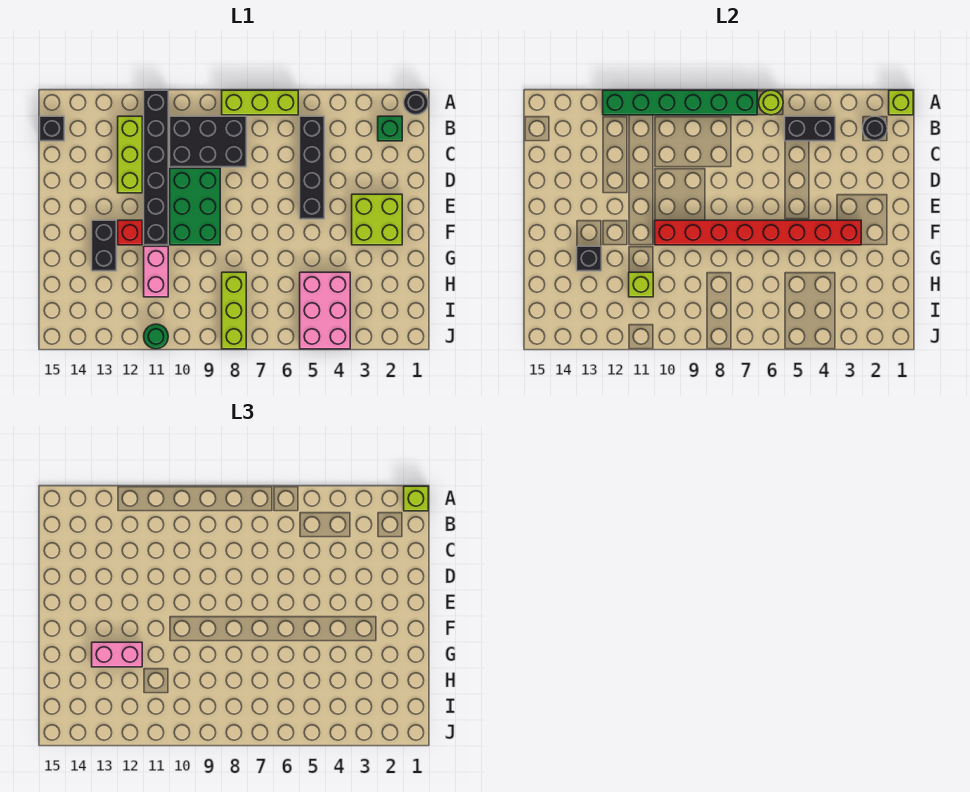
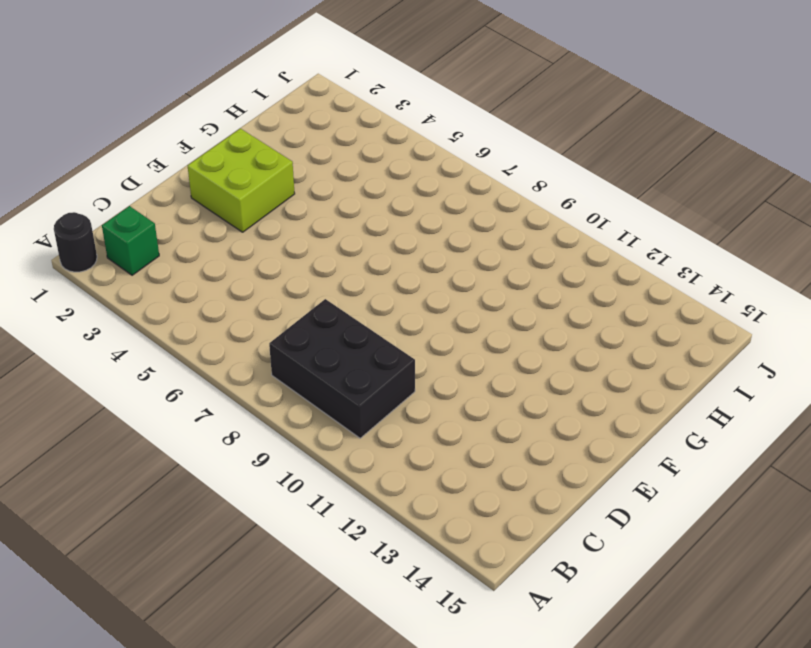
none -> lime brick A6:A8 level 1
none -> black brick A11:F11 level 1
none -> black brick B5:E5 level 1

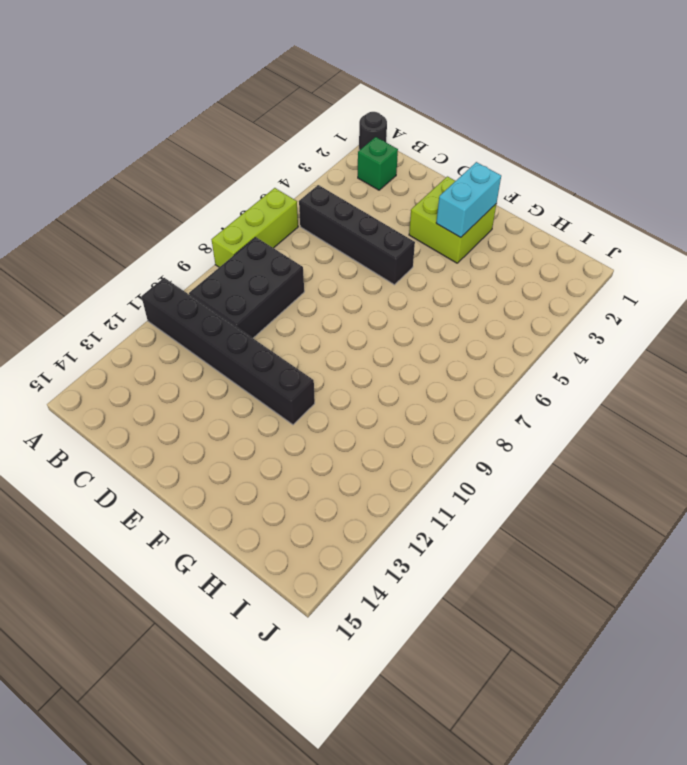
cyan brick F2:F3 level 2 -> red brick F3:F10 level 2
none -> lime brick B12:D12 level 1
none -> black brick B15 level 1
none -> green brick D9:F10 level 1

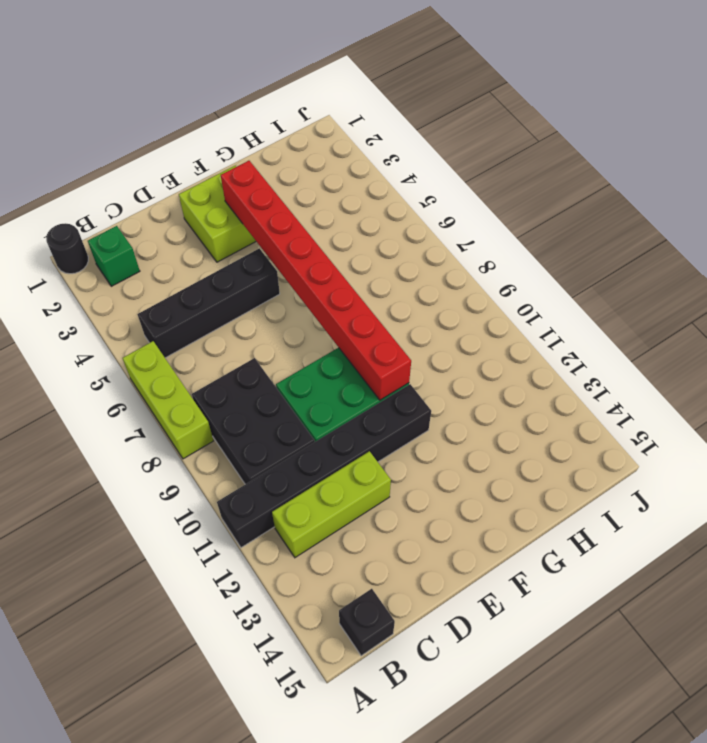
none -> red brick F12 level 1
none -> black brick F13:G13 level 1
none -> pink brick G11:H11 level 1

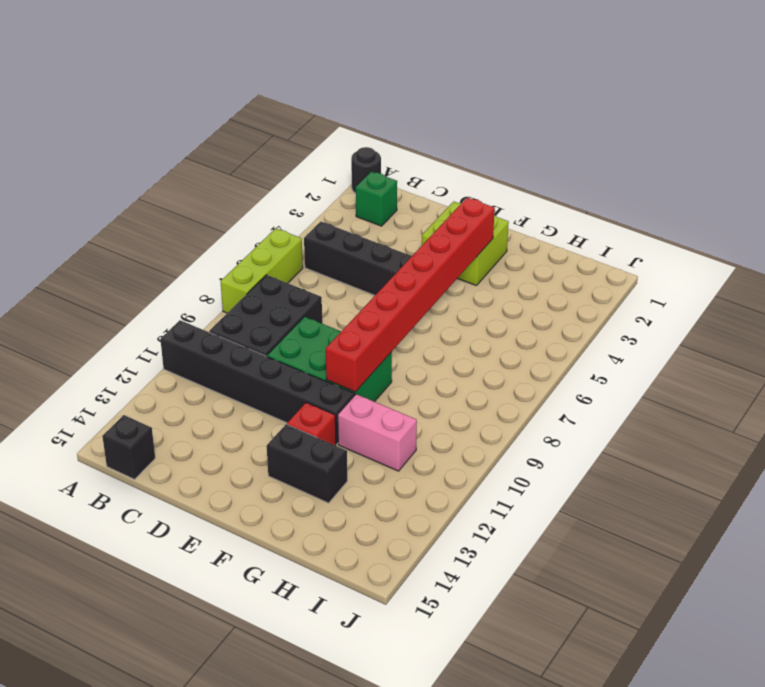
none -> lime brick B12:D12 level 1
none -> pink brick H4:J5 level 1
none -> lime brick H8:J8 level 1

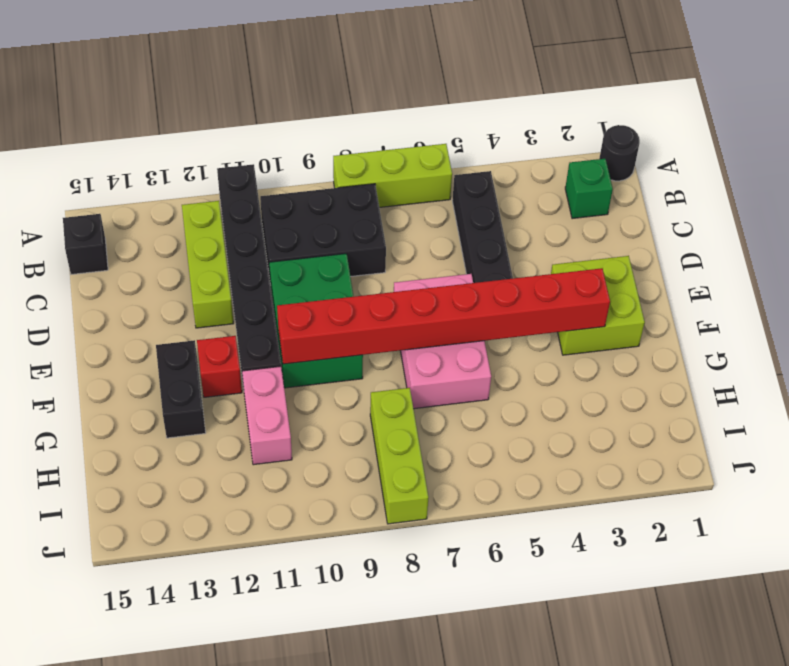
pink brick E6:G7 level 1 -> pink brick H4:J5 level 1
none -> green round brick J11 level 1
none -> lime brick A1 level 2
none -> lime round brick A6 level 2

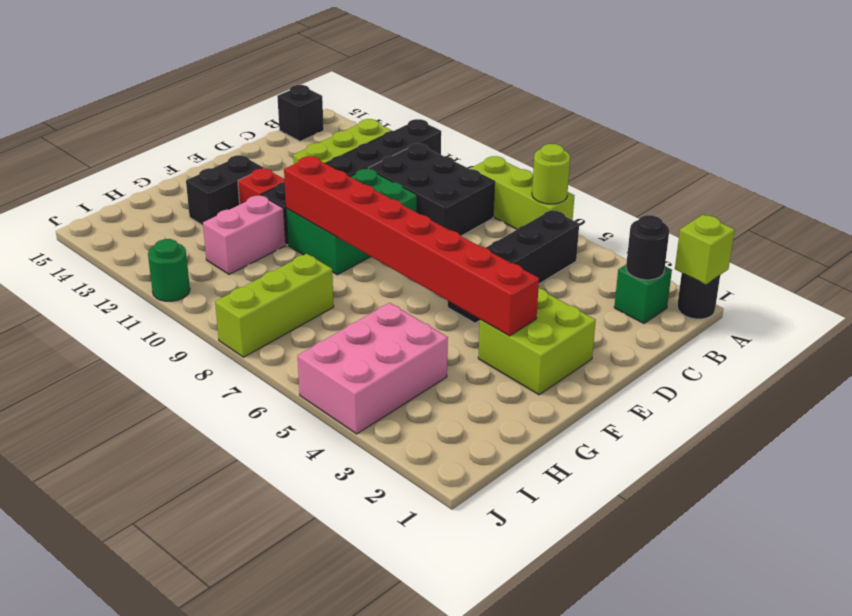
none -> green brick A7:A12 level 2
none -> black brick B4:B5 level 2
none -> black brick G13 level 2

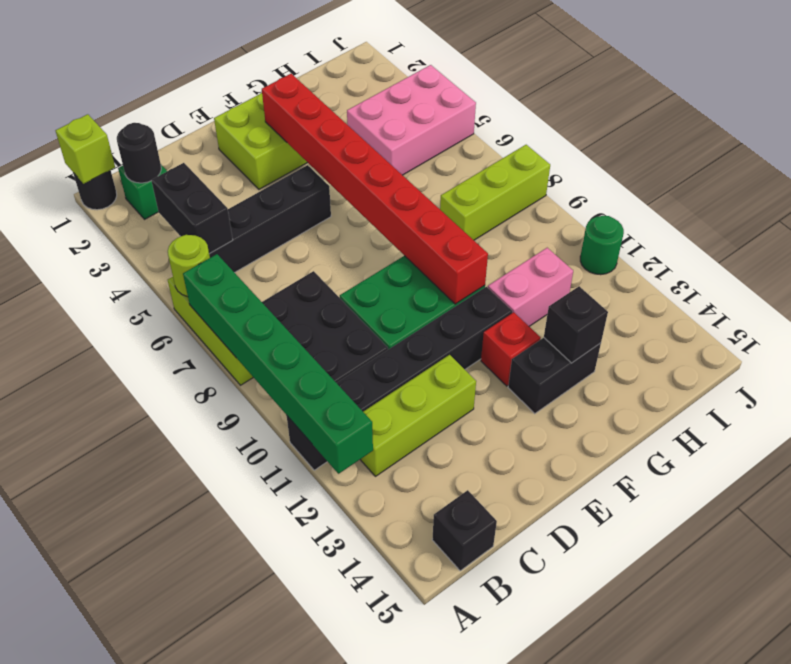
none -> lime brick H11 level 2
none -> lime brick A1 level 3
none -> pink brick G12:G13 level 3

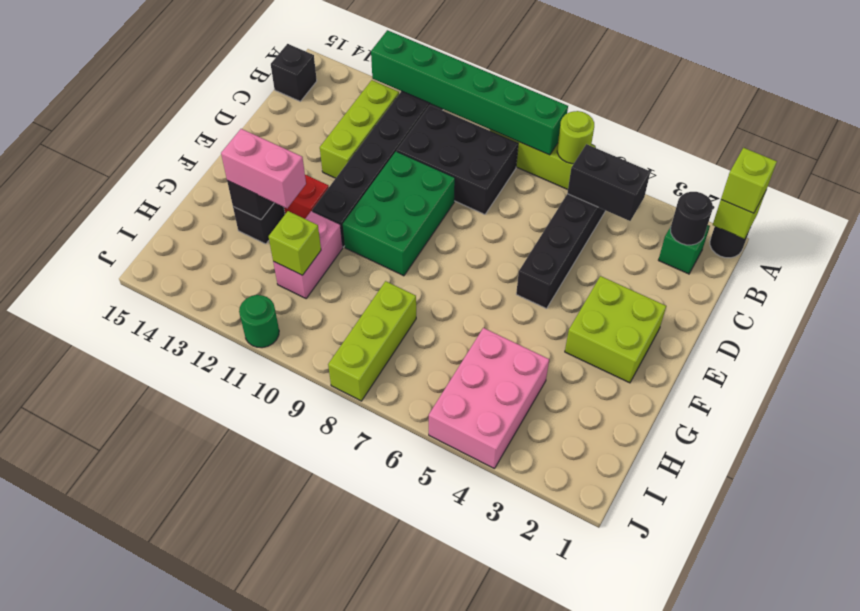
none -> red brick F3:F10 level 2

